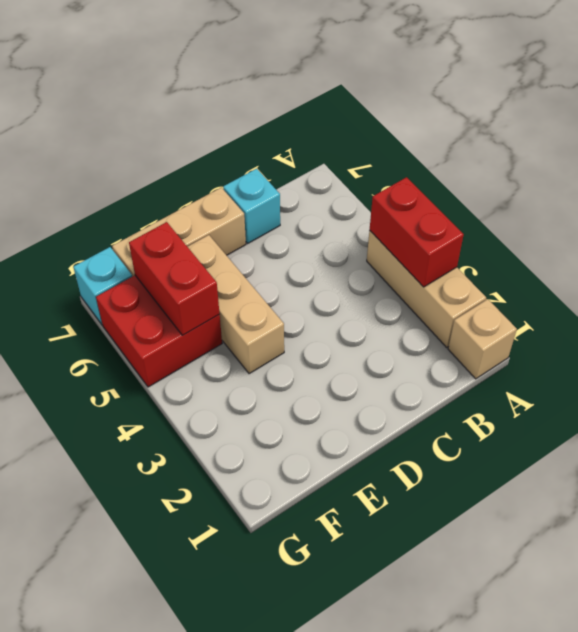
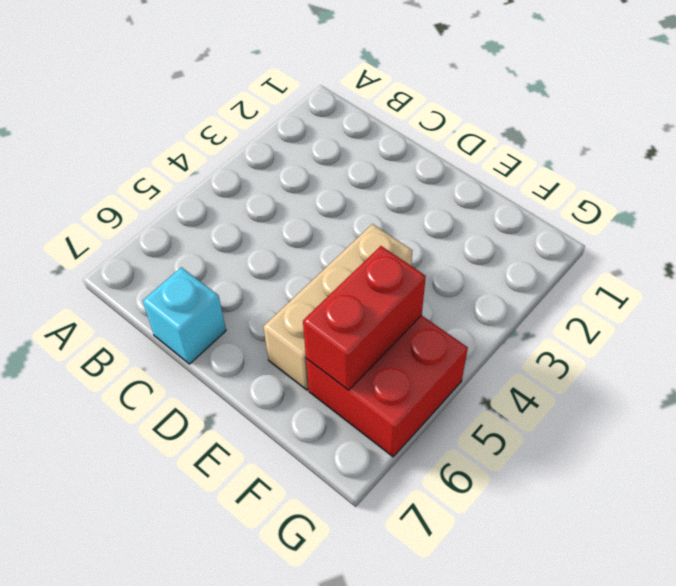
none -> tan brick A1 level 1
none -> tan brick A2:A4 level 1

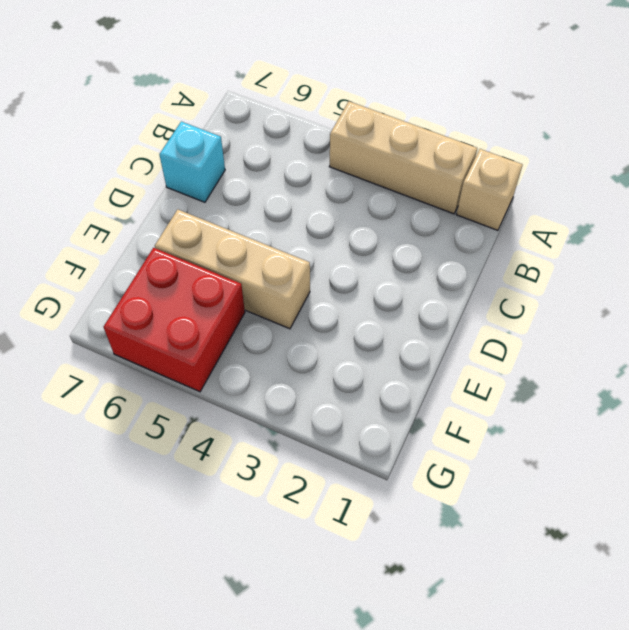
none -> tan brick D7:F7 level 1
none -> cyan brick G7 level 1

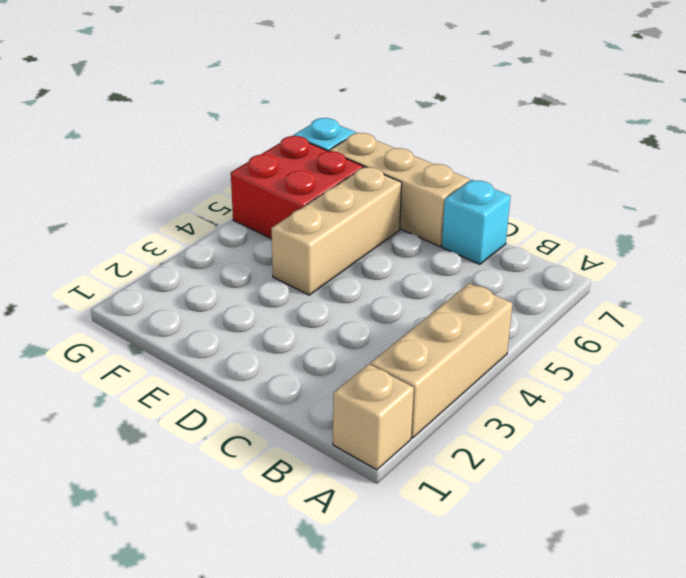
none -> red brick A3:A4 level 2
none -> red brick F5:F6 level 2

